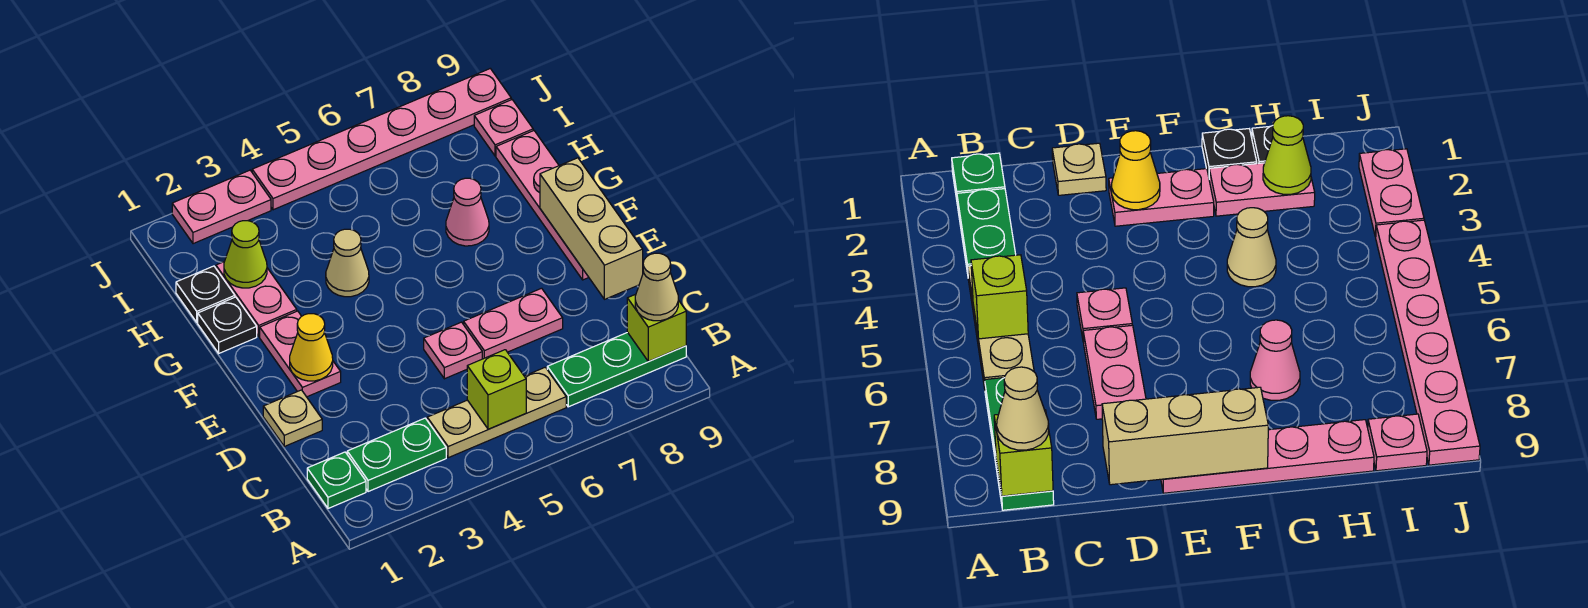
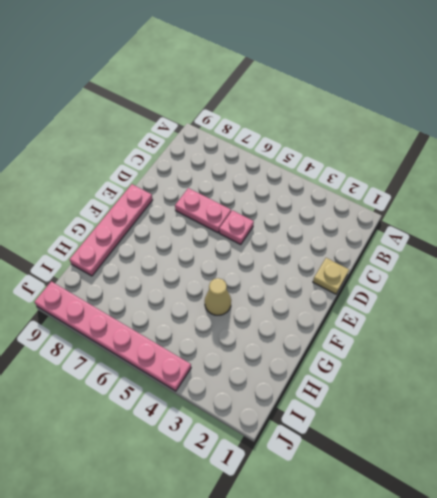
none -> green plate B1 level 1
none -> green plate B2:B3 level 1
none -> tan plate B4:B6 level 1

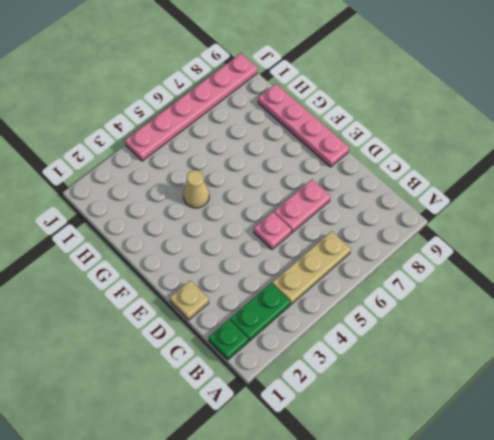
none -> green plate B7:B9 level 1
none -> pink plate E2:F2 level 1
none -> black plate G1 level 1

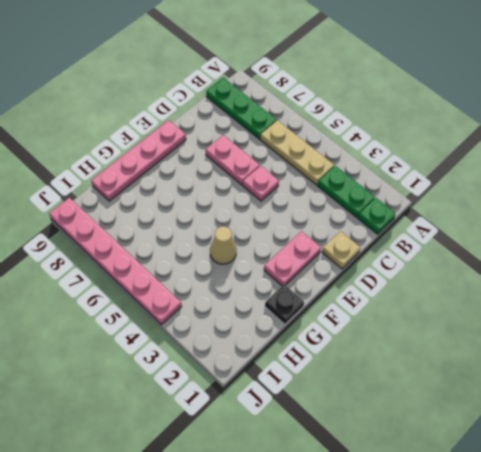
none -> pink plate G2:H2 level 1
none -> pink cone G7 level 1
none -> black plate H1 level 1

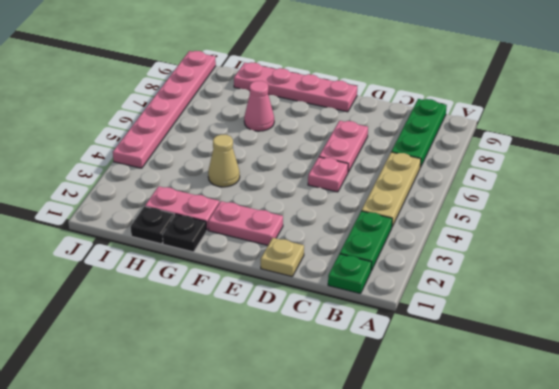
none -> pink plate I9 level 1
none -> pink plate J2:J3 level 1
none -> lime brick B5 level 2

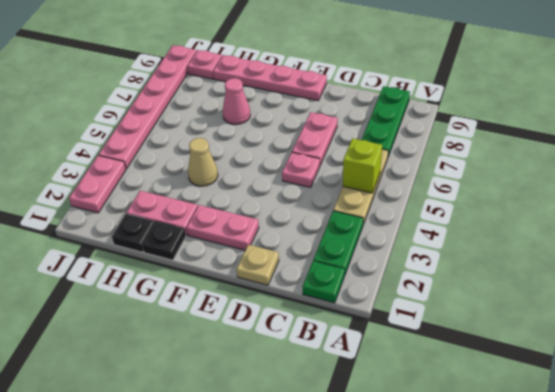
none -> lime brick B9 level 2
none -> tan brick D9:F9 level 2
none -> yellow cone E2 level 2

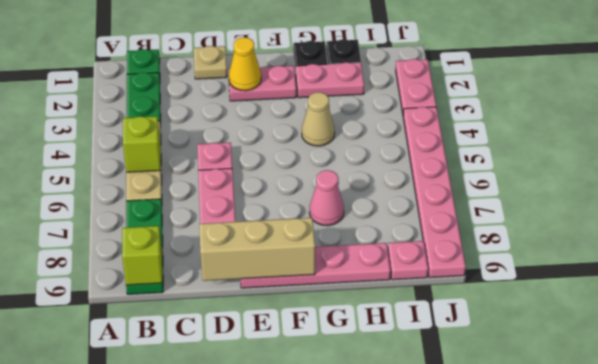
none -> lime cone H2 level 2
none -> tan cone B9 level 3

